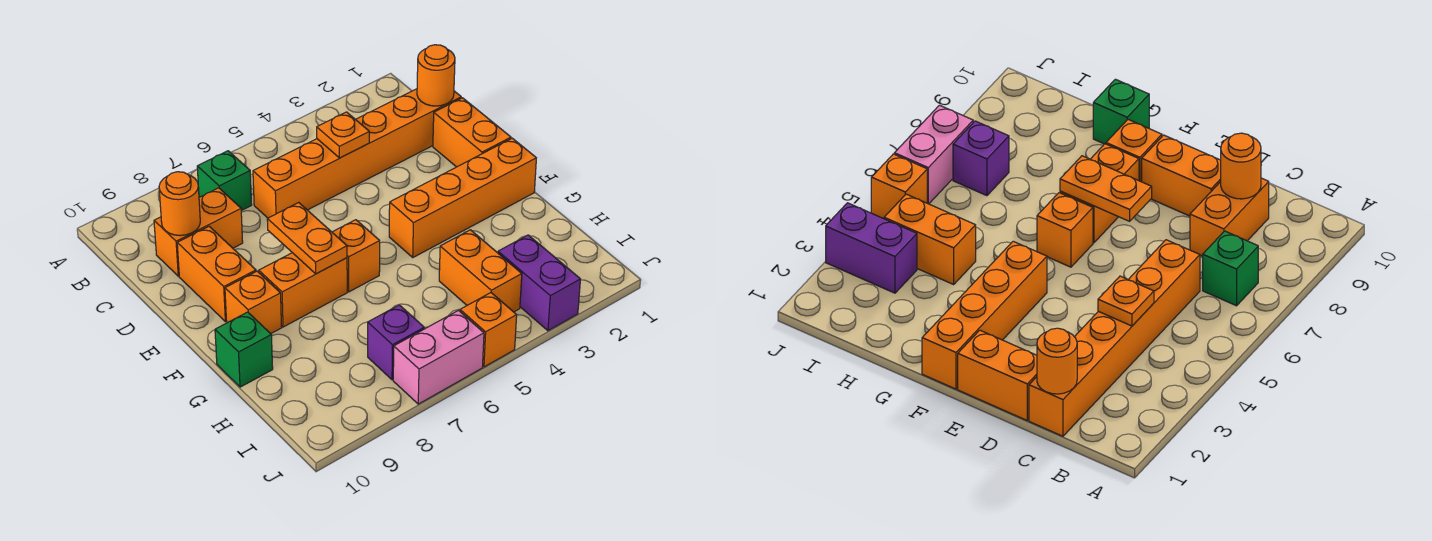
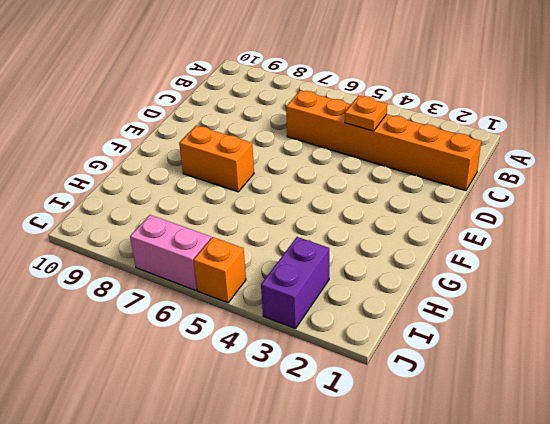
none -> green brick B7 level 1
none -> orange brick C8:C9 level 1
none -> orange brick D1:E1 level 1

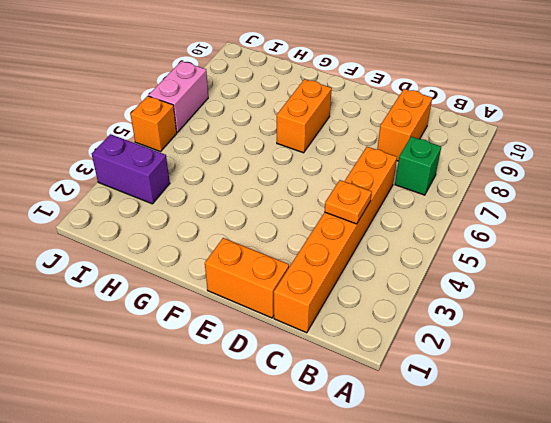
none -> orange brick D9:E9 level 1
none -> orange brick F1:F4 level 1
none -> orange brick F6 level 1

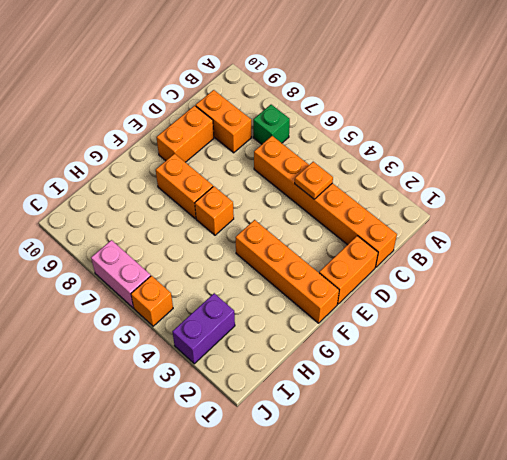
none -> orange brick F9 level 1
none -> green brick G10 level 1
none -> orange brick H4:I4 level 1

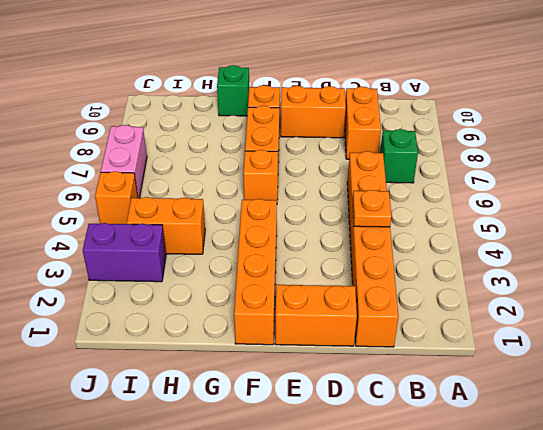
none -> purple brick I7 level 1
none -> orange round brick C1 level 2
none -> orange round brick C9 level 2

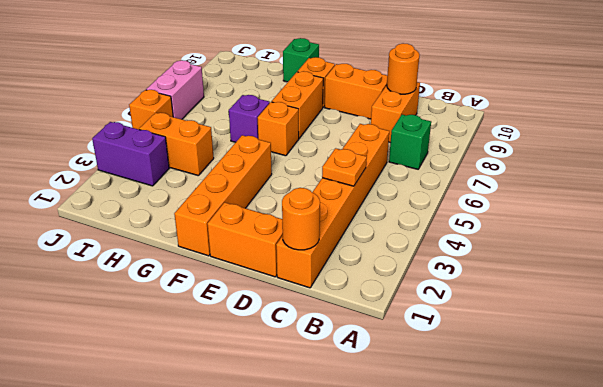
purple brick G6 level 1 -> purple brick I7 level 1
none -> orange plate E7:F7 level 2

